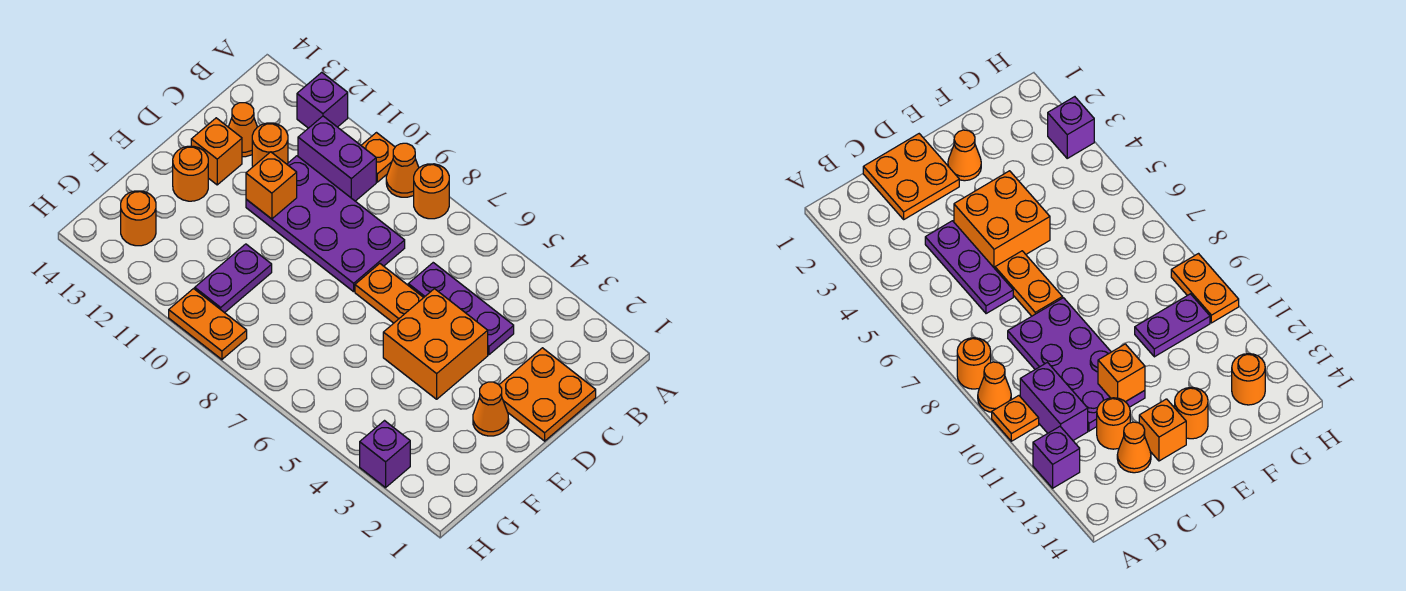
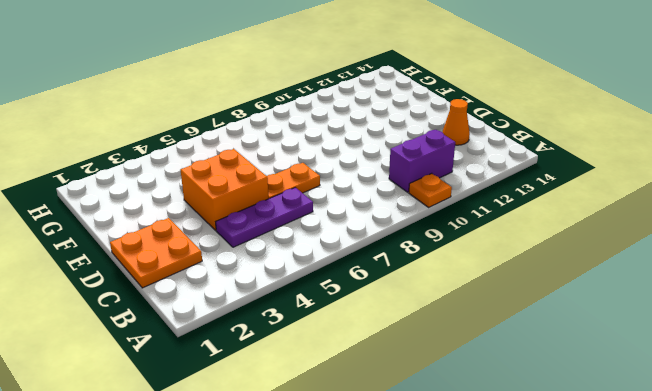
none -> orange round brick A8 level 1
none -> orange cone A9 level 1
none -> purple brick A12 level 1

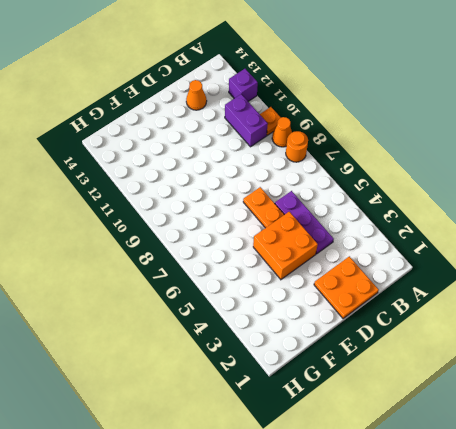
none -> purple plate C8:D11 level 1
none -> orange round brick C12 level 1
none -> orange brick D13 level 1

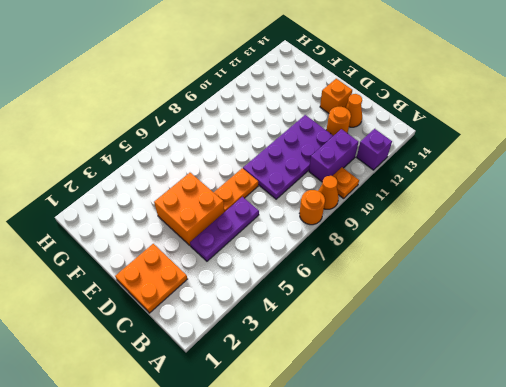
none -> orange cone E2 level 1
none -> orange round brick E13 level 1
none -> purple plate F10:G10 level 1

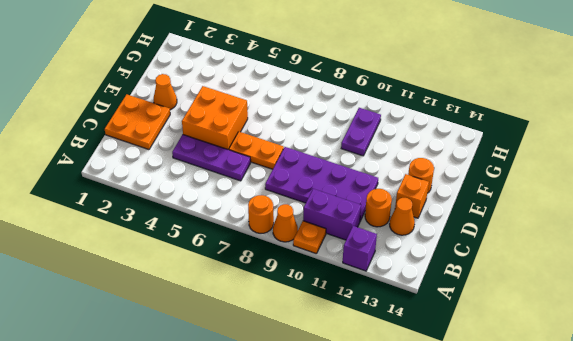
none -> orange round brick G13 level 1
none -> purple brick H3 level 1
none -> orange plate H9:H10 level 1

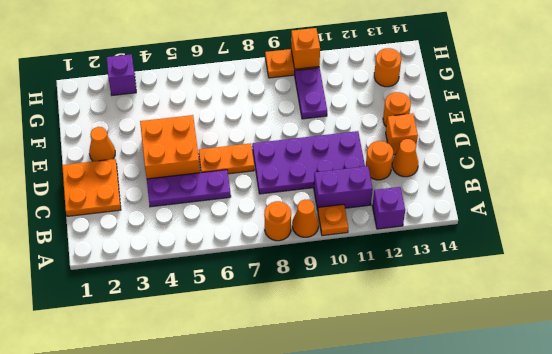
orange brick H10 level 2 -> orange brick D11 level 2

